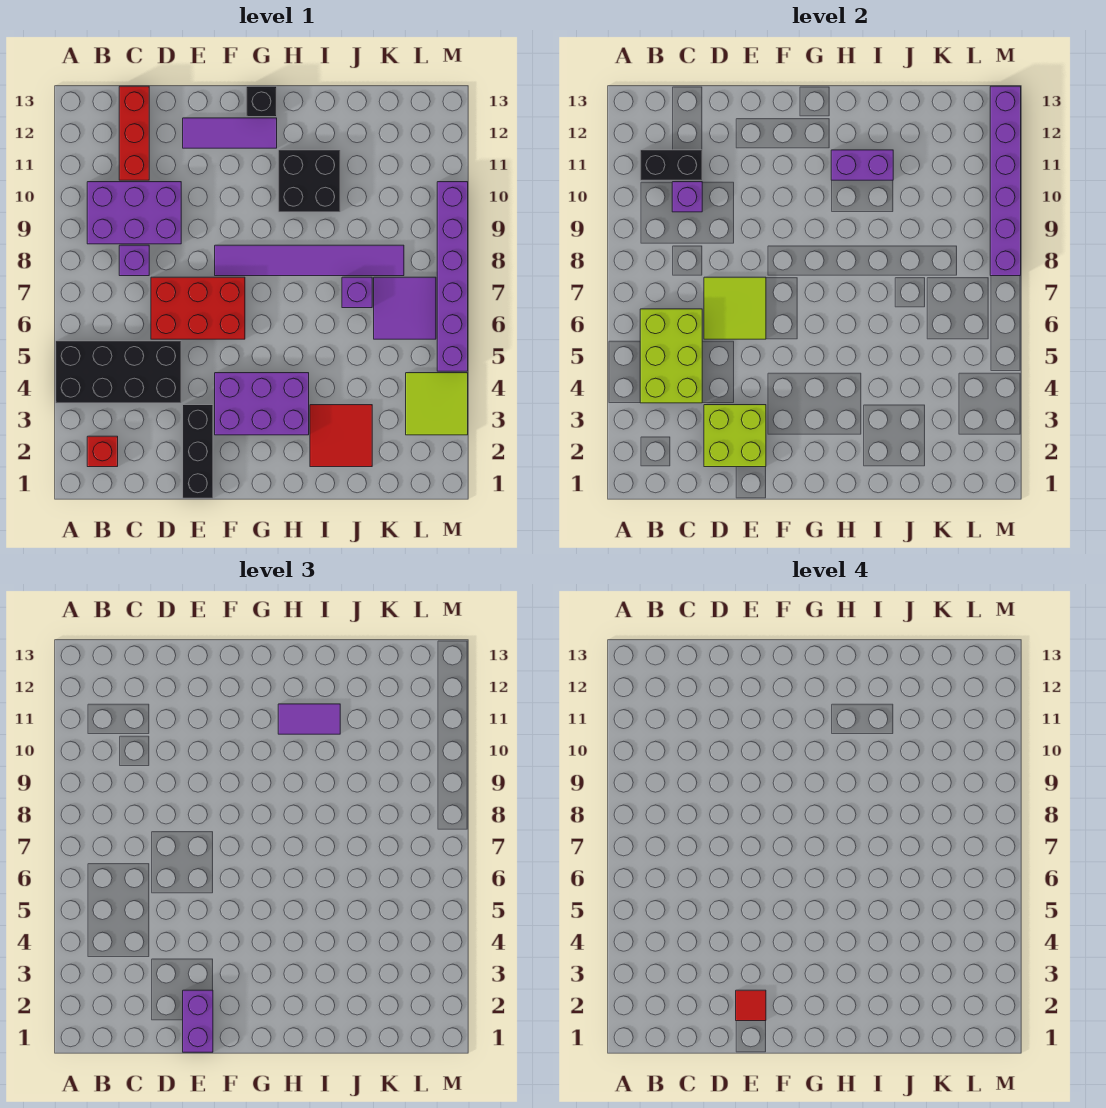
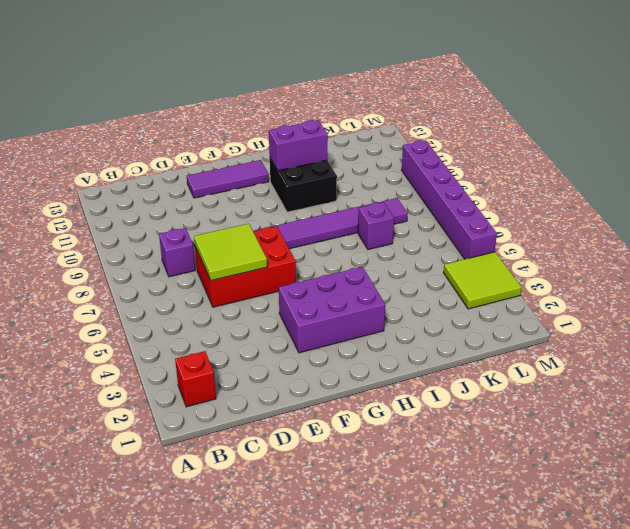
none -> black brick A4:D5 level 1
none -> purple brick B9:D10 level 1
none -> red brick C11:C13 level 1

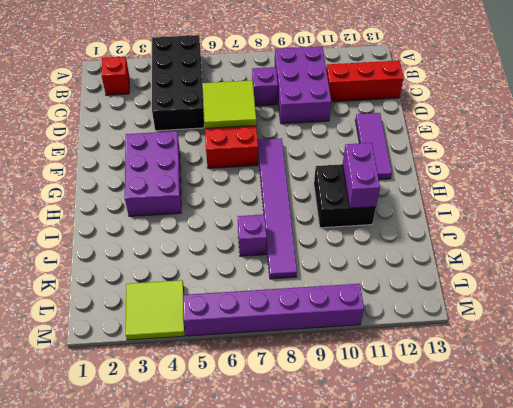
none -> black brick E1:E3 level 1
none -> black brick G13 level 1
none -> red tile I2:J3 level 1

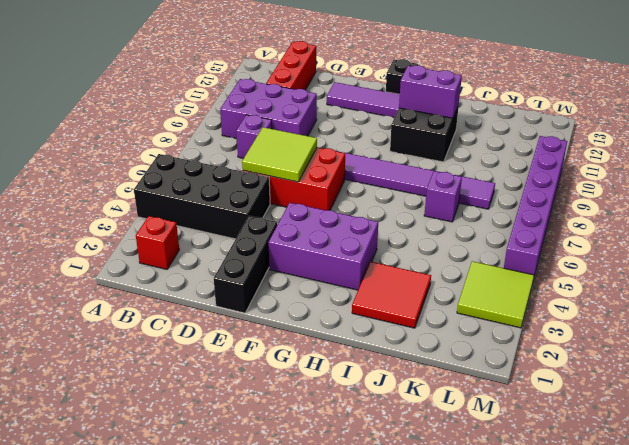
none -> purple tile K6:L7 level 1
none -> lime brick B4:C6 level 2
none -> black brick B11:C11 level 2

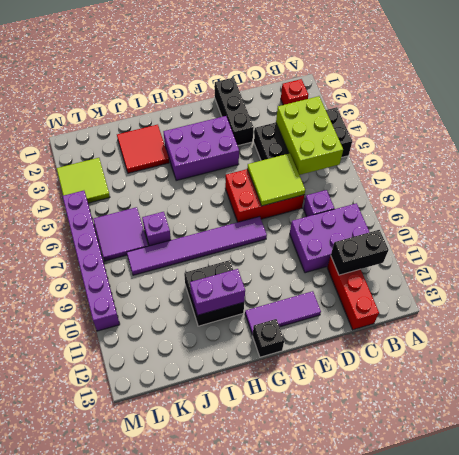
none -> purple brick C10 level 2
none -> lime brick D2:E3 level 2
none -> purple brick M8:M13 level 2

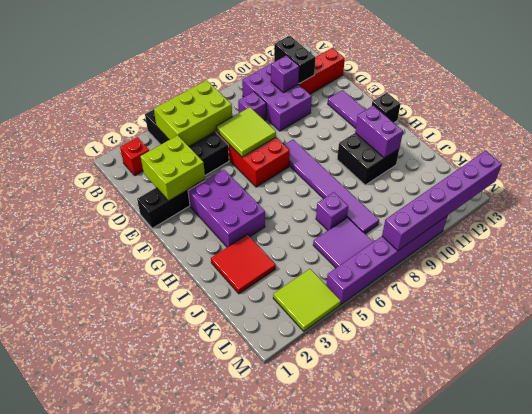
none -> purple brick E1:E2 level 3
none -> purple tile H11:I11 level 3
none -> red tile E2 level 4

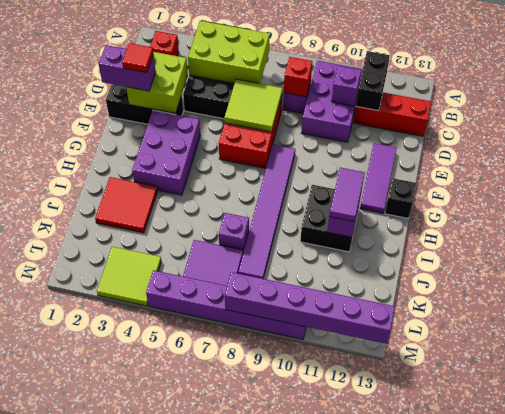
red brick C8 level 2 -> none

